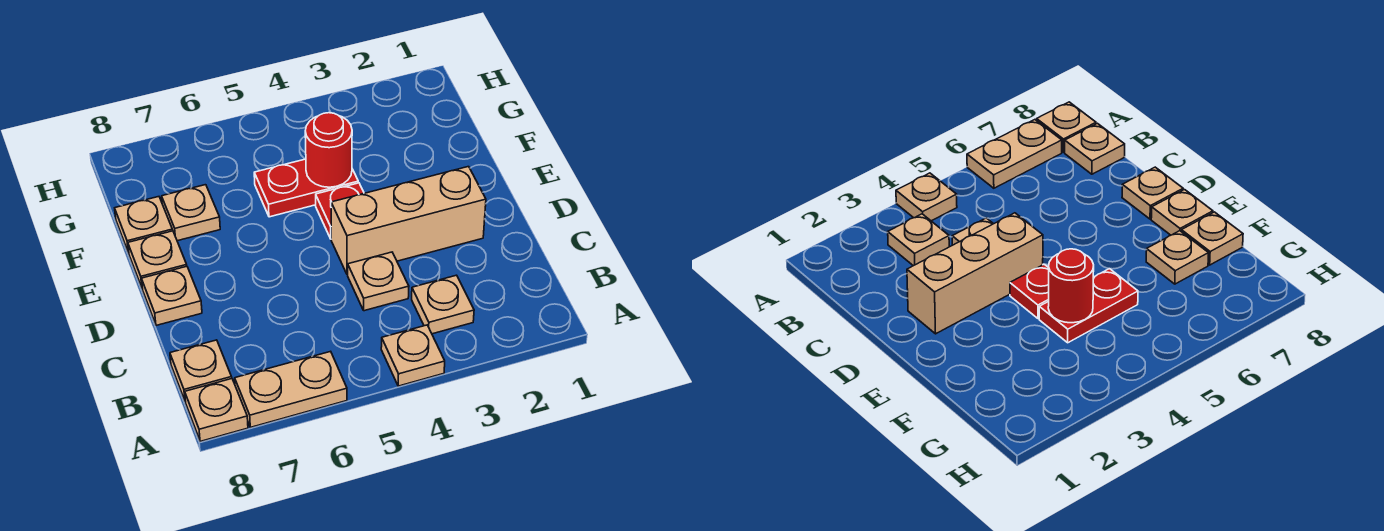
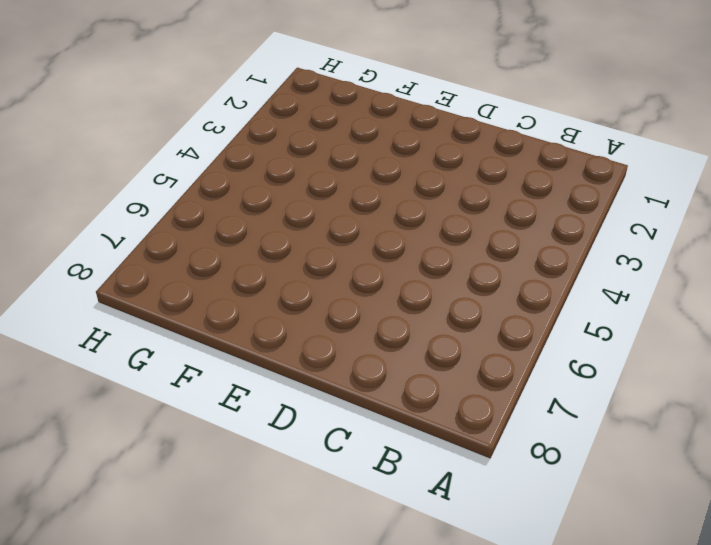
none -> tan plate A4 level 1
none -> tan plate A6:A7 level 1
none -> tan plate A8 level 1

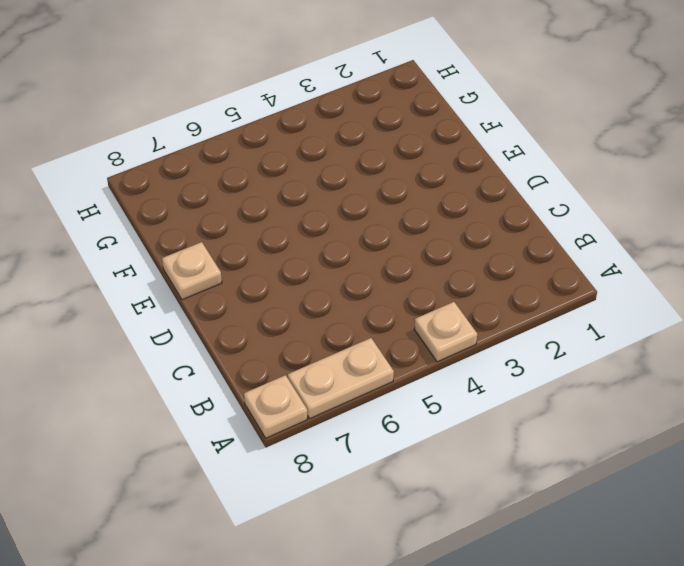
none -> tan plate B3 level 1
none -> tan plate B8 level 1
none -> tan plate C4 level 1

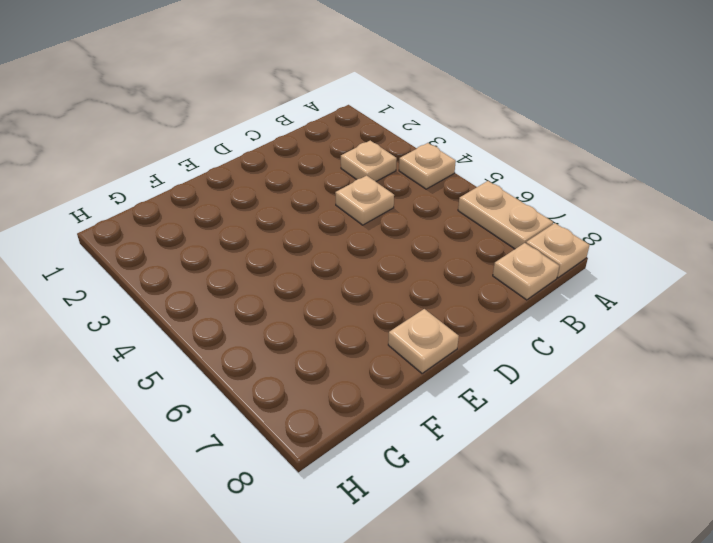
none -> tan brick D2:D4 level 1
none -> tan plate D8 level 1
none -> red plate E4 level 1

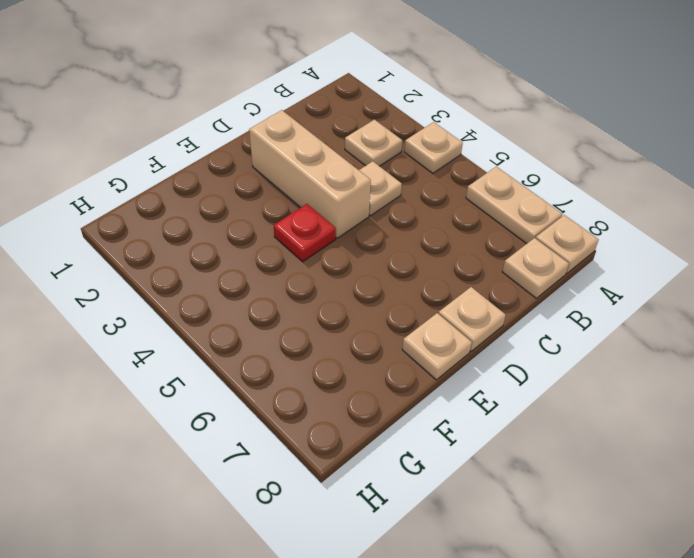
none -> red plate F4:F5 level 1
none -> tan plate F7 level 1
none -> tan plate F8 level 1

